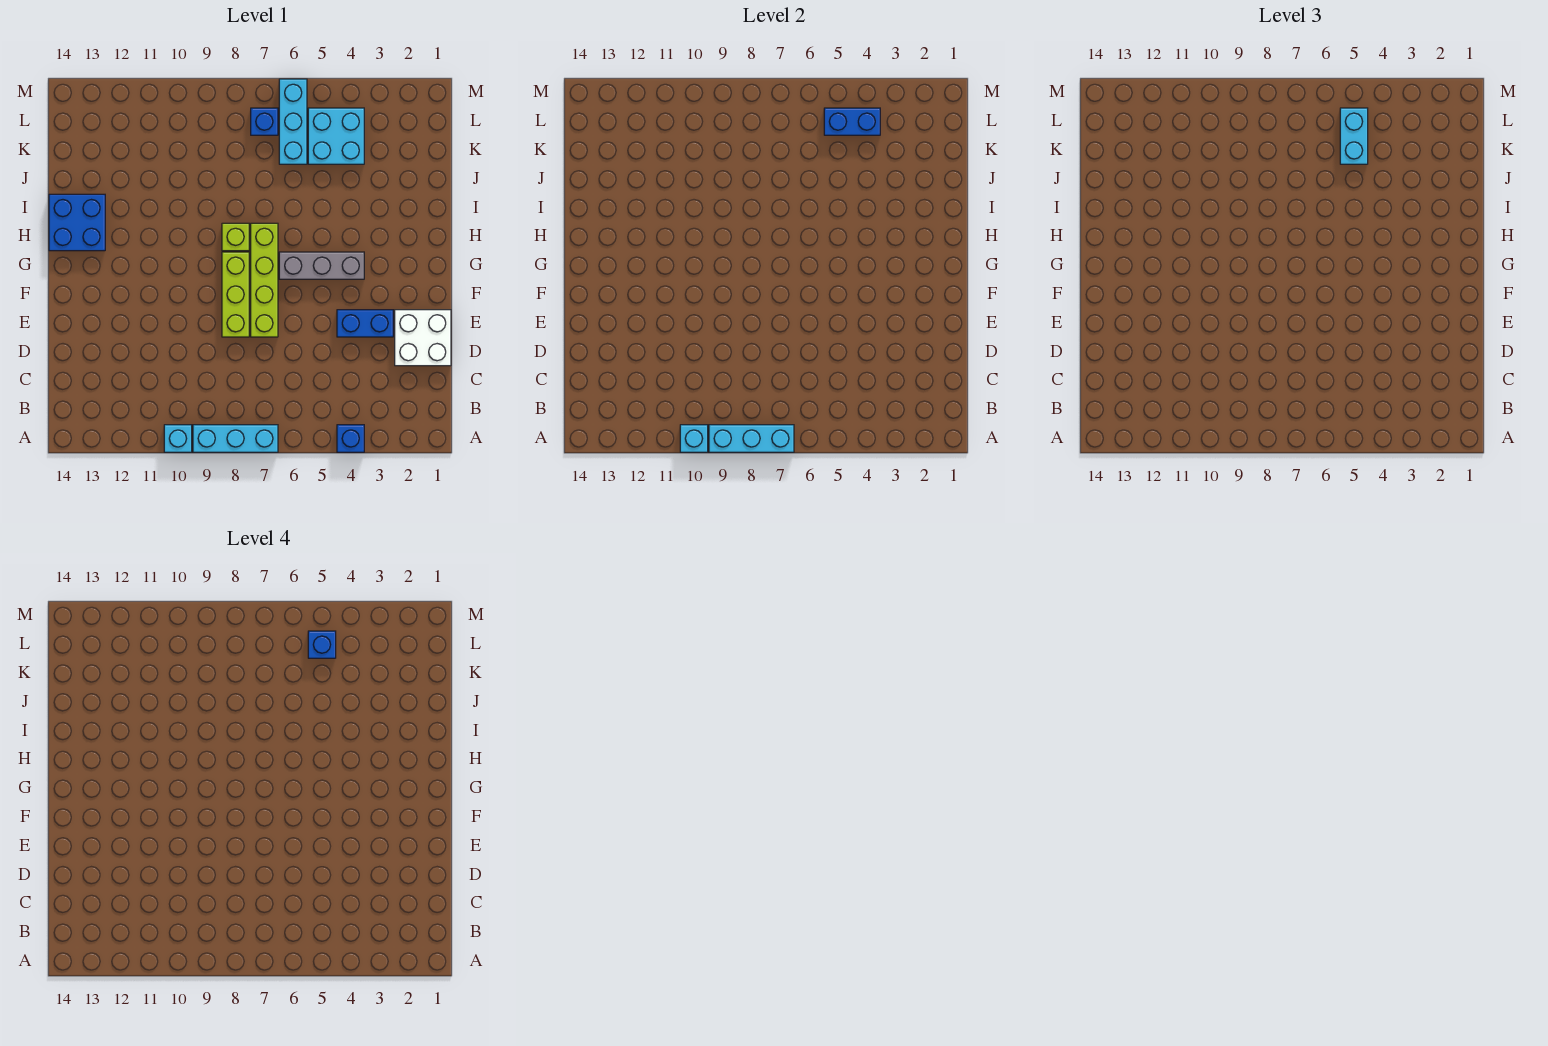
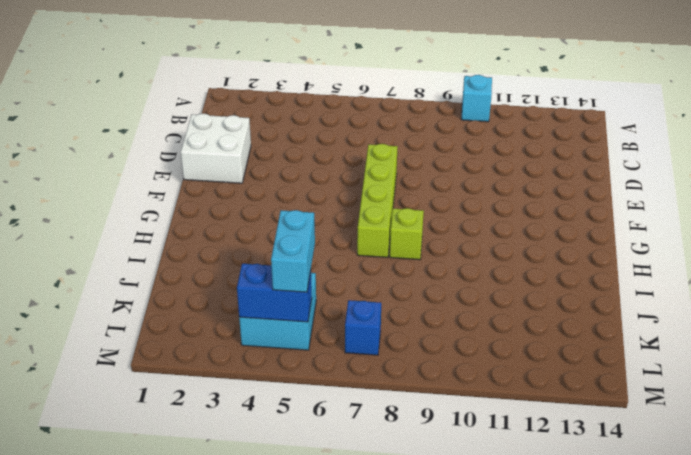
none -> blue brick A4 level 1
none -> cyan brick A7:A9 level 1
none -> blue brick E3:E4 level 1

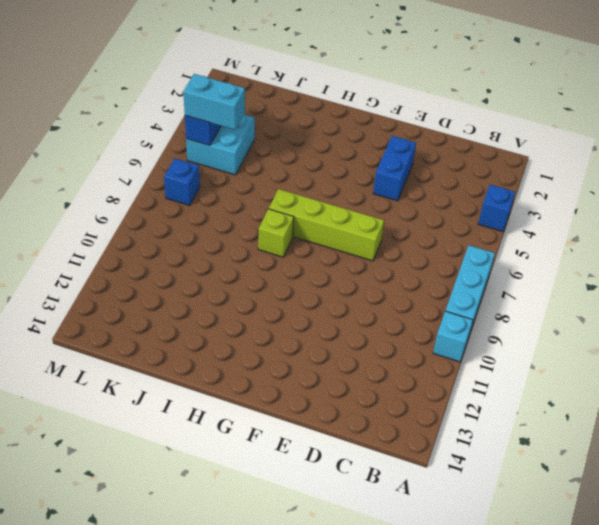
none -> white brick D1:E2 level 1
none -> lime brick E8:G8 level 1
none -> grey brick G4:G6 level 1

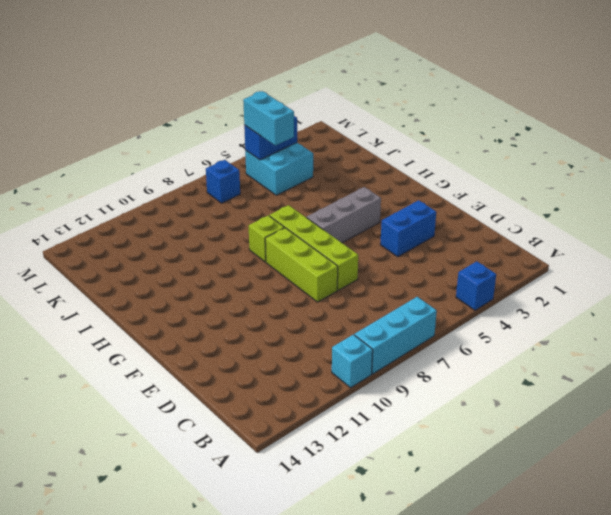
none -> white brick D1:E2 level 1
none -> blue brick H13:I14 level 1
none -> cyan brick K6:M6 level 1

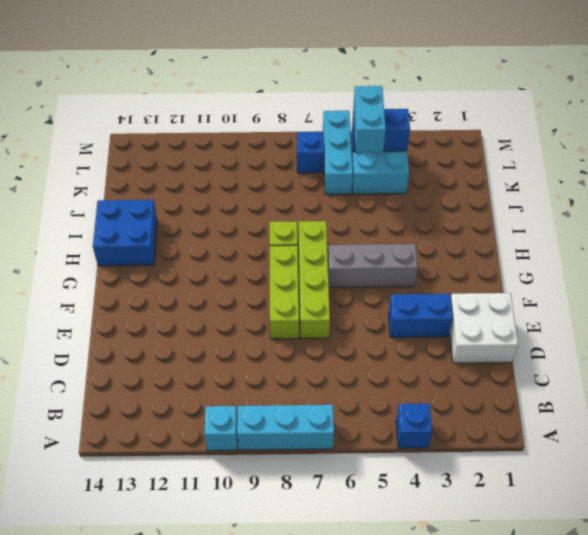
none -> cyan brick A7:A9 level 2
none -> cyan brick A10 level 2
none -> blue brick L5 level 4

